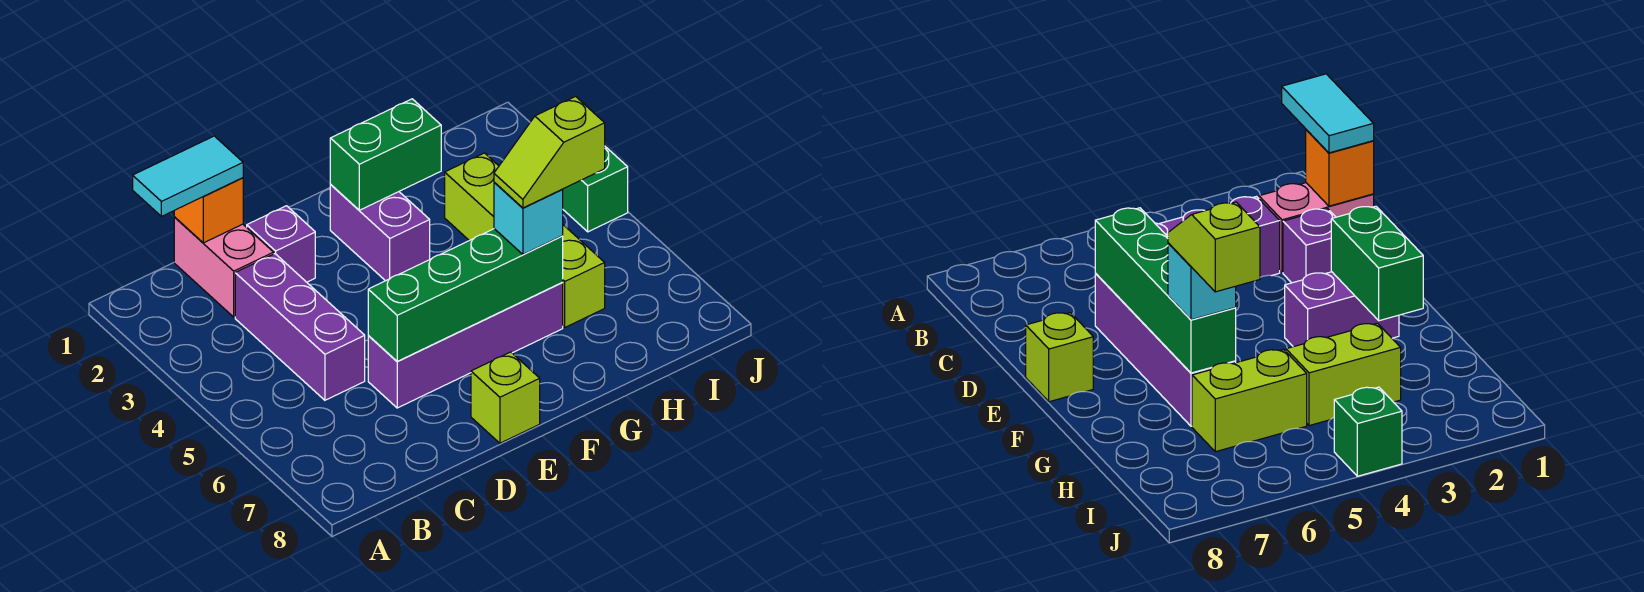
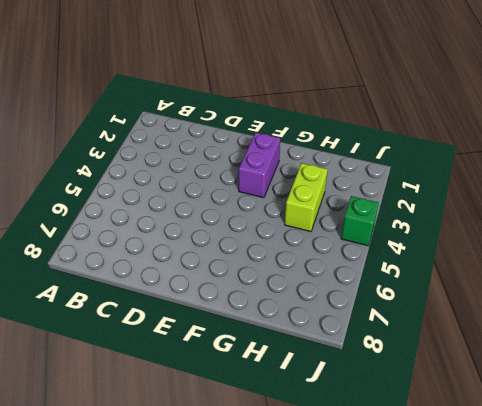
none -> pink brick C1:C2 level 1
none -> purple brick C3:C5 level 1
none -> purple brick D2 level 1

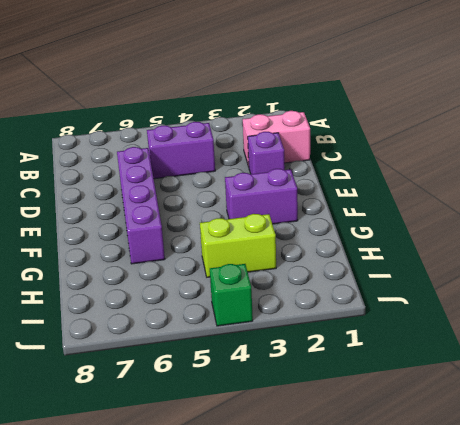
purple brick C4:C5 level 1 -> purple brick C3:C5 level 1
none -> lime brick E8 level 1
none -> lime brick H5:H6 level 1
none -> orange brick C1 level 2

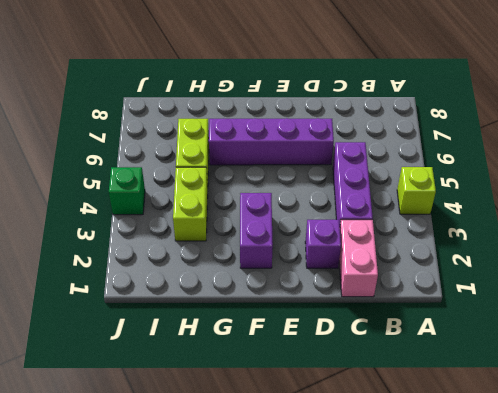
lime brick A4 level 1 -> lime brick E8 level 1
none -> orange brick C1 level 2
none -> green brick D6:G6 level 2
none -> green brick F2:G2 level 2

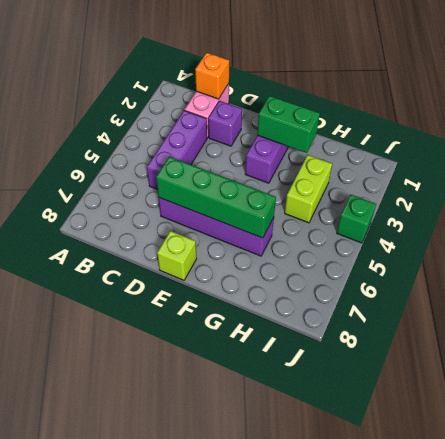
none -> lime brick H5:H6 level 1
none -> cyan tile B1:C1 level 3
none -> cyan brick G6 level 3

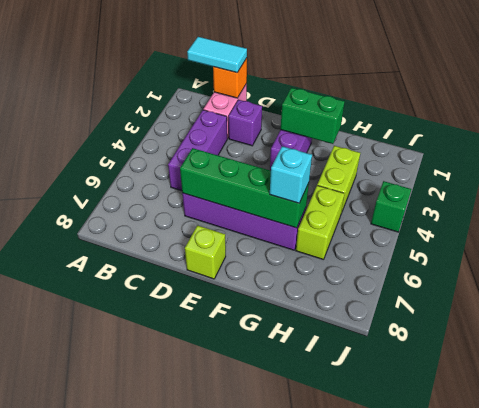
none -> lime slope G6:H6 level 4 top H

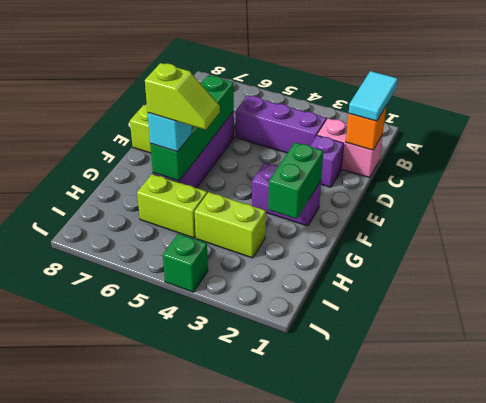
lime slope G5:G6 level 4 top 6 -> lime slope G6:H6 level 4 top H

